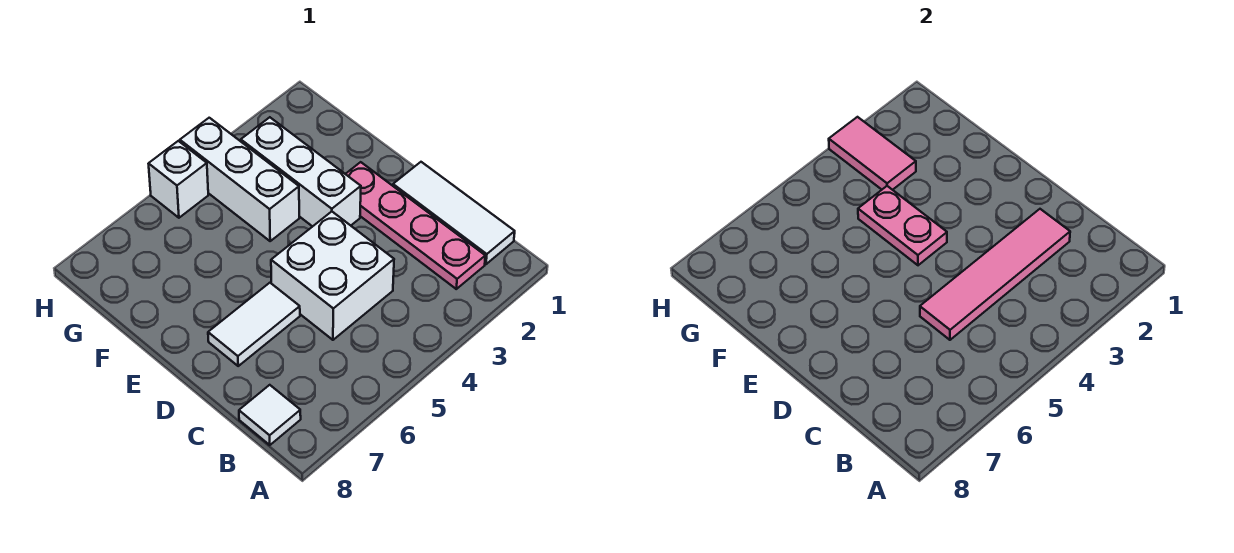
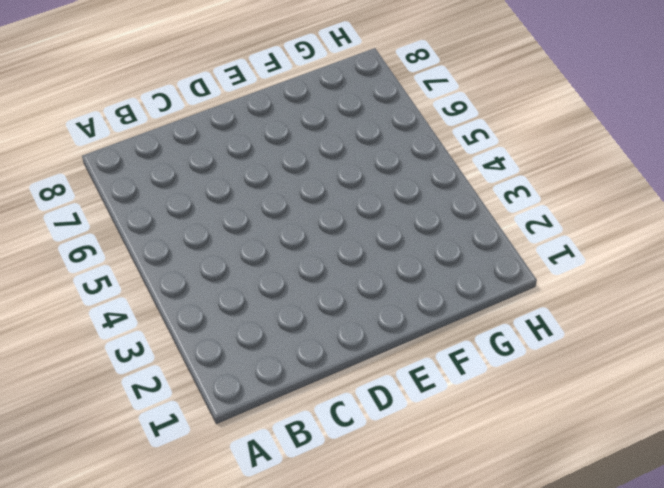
none -> white tile B1:D1 level 1
none -> pink plate B2:E2 level 1

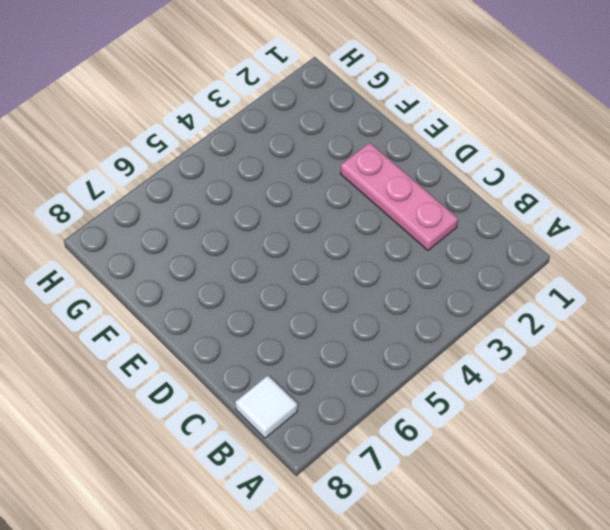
pink plate C2:E2 level 1 -> pink plate B2:E2 level 1
none -> white tile B1:D1 level 1
none -> white brick C4:D5 level 1

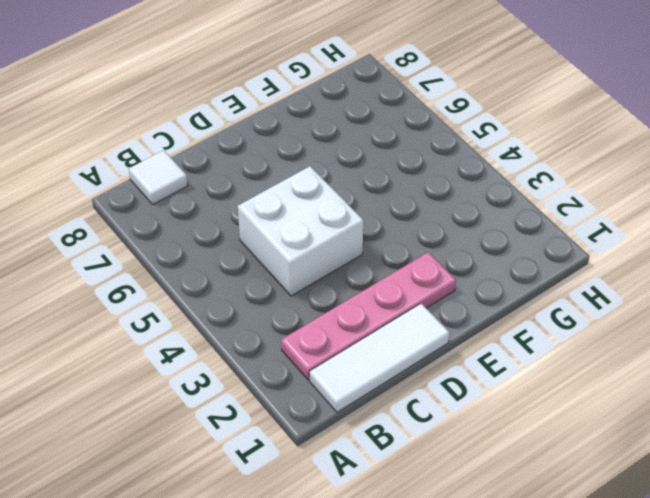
none -> white tile D6:D7 level 1
none -> white brick E3:G3 level 1

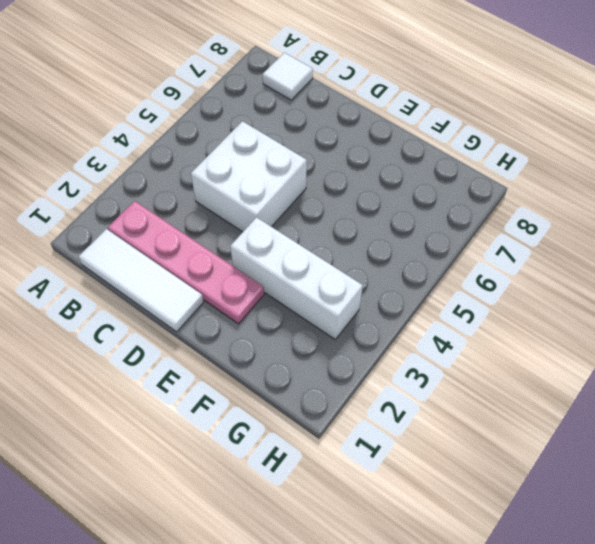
none -> white tile D6:D7 level 1
none -> white brick F4:H4 level 1

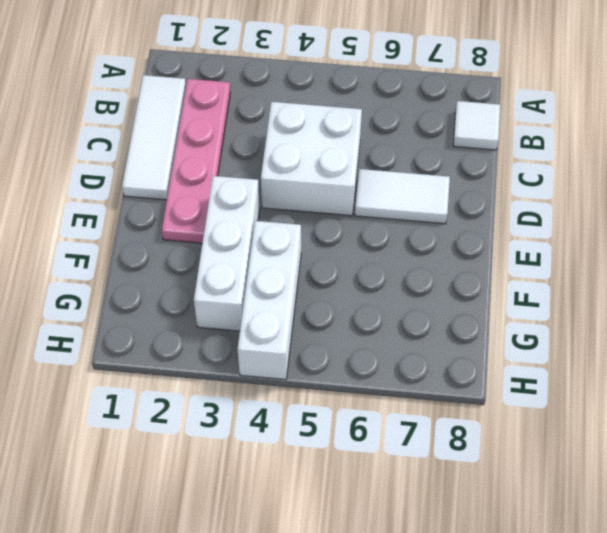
none -> white brick H5 level 1
none -> pink tile C2:C5 level 2

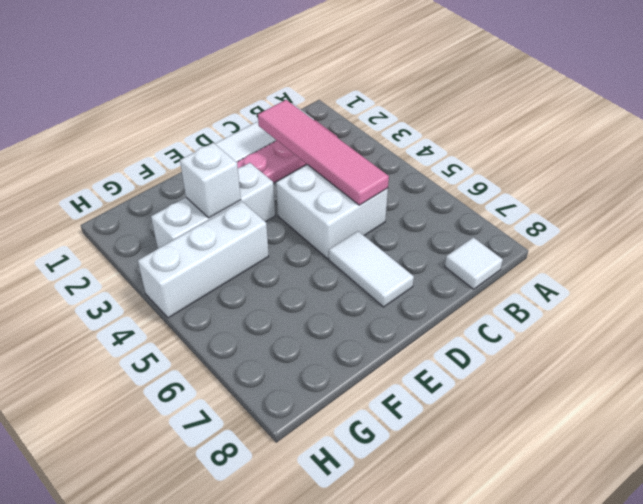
white brick F3 level 2 -> white brick H5 level 1
none -> pink plate E4:F4 level 2
none -> pink tile G3:H3 level 2

